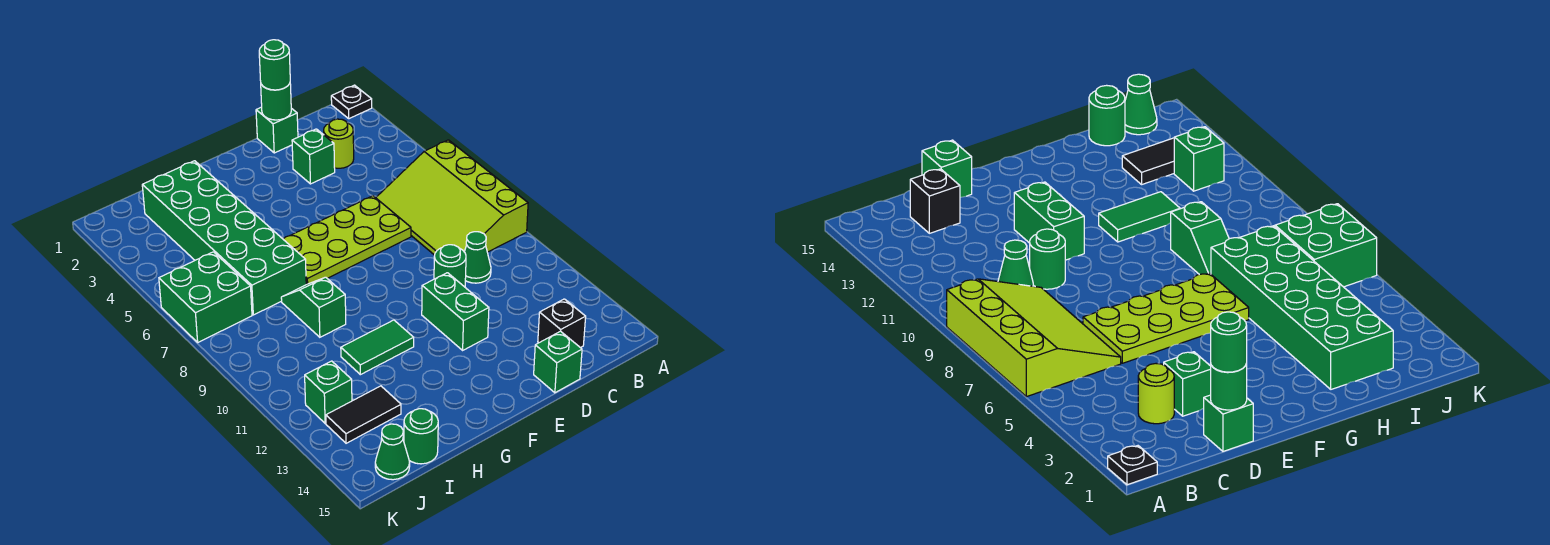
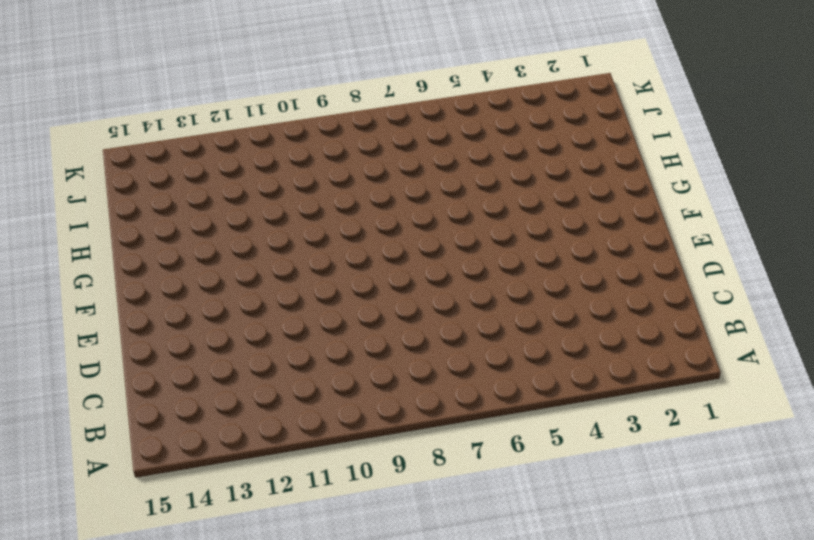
none -> black plate A1 level 1
none -> lime slope A6:C9 level 1 top A
none -> lime round brick C3 level 1

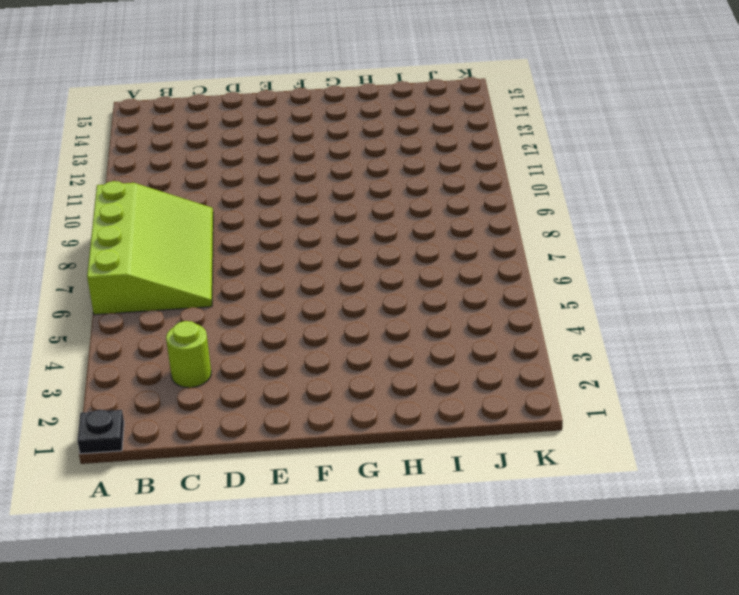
none -> green cone C10 level 1
none -> black brick C14 level 1
none -> green brick D1 level 1

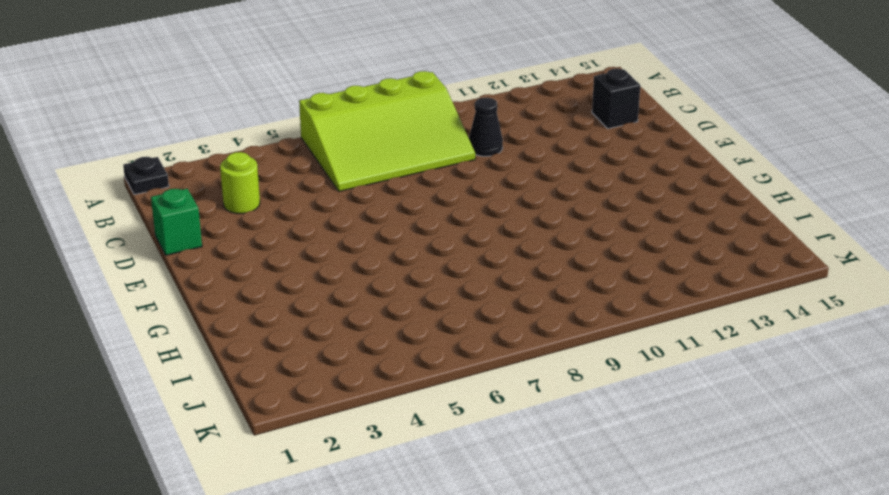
black cone C10 level 1 -> green cone C10 level 1
none -> green brick D3 level 1
none -> lime plate D6:G7 level 1
none -> green round brick D10 level 1

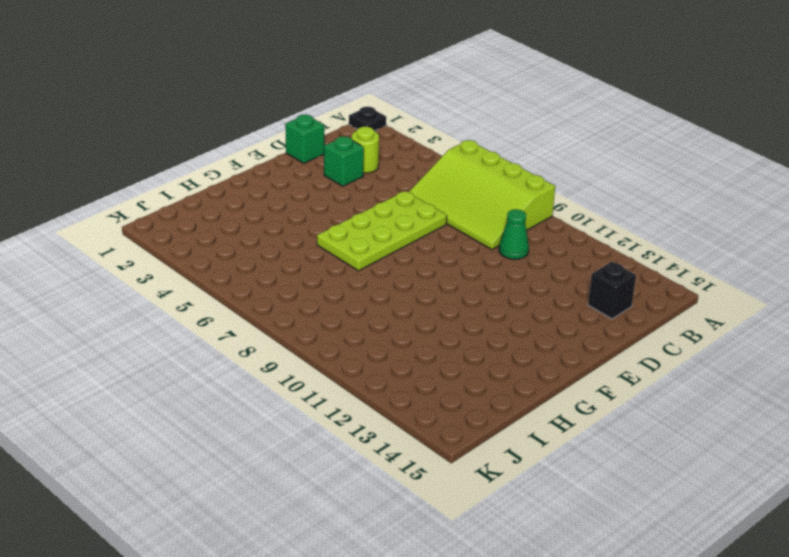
none -> green round brick D10 level 1
none -> green brick D15 level 1
none -> green brick E11:E12 level 1

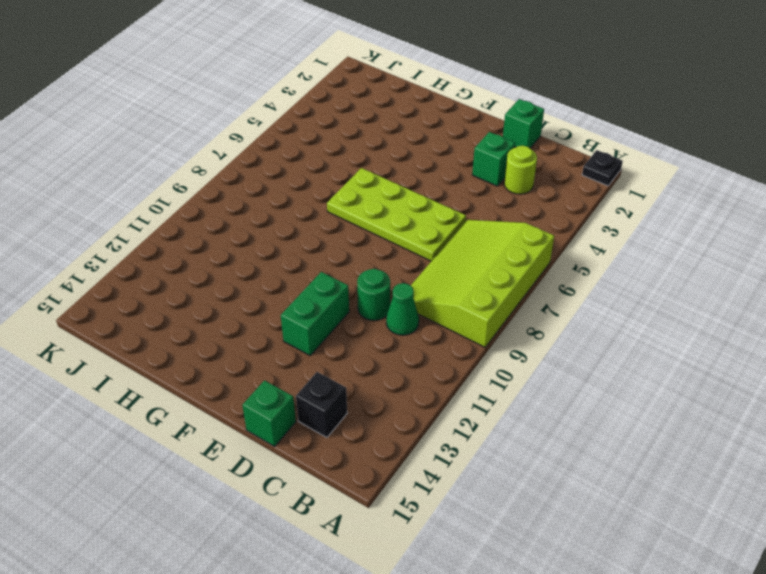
none -> green tile G11:H11 level 1
none -> green brick H2:I7 level 1
none -> green slope H8:H9 level 1 top 9

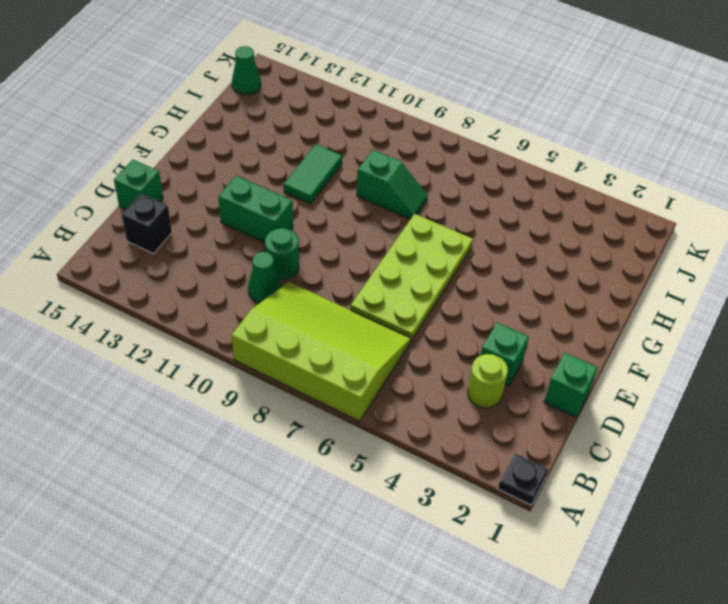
none -> green brick H2:I7 level 1
none -> black tile I13:J13 level 1
none -> green round brick I15 level 1

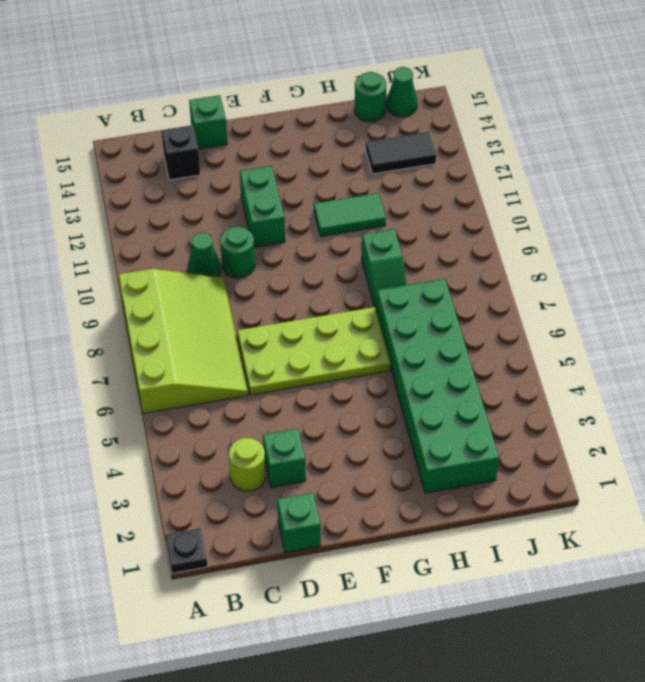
none -> green brick J6:K7 level 1
none -> green brick J12 level 1
none -> green round brick D1 level 2

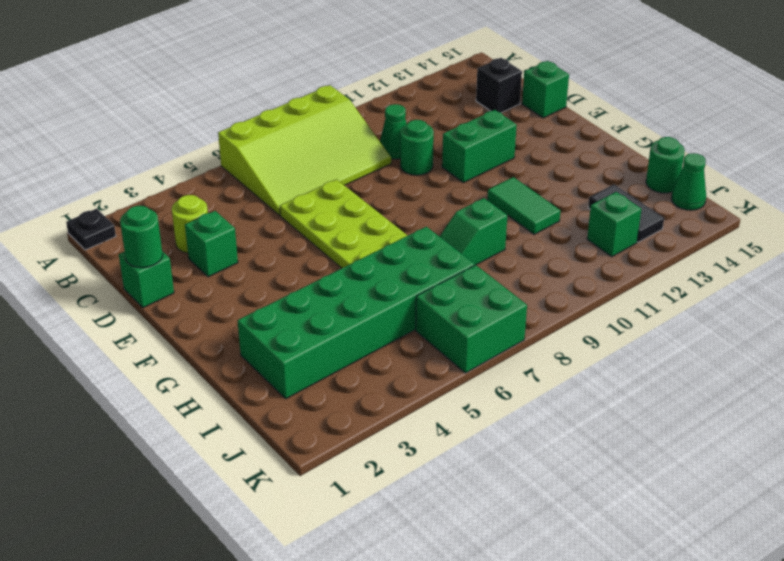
none -> green round brick D1 level 3

